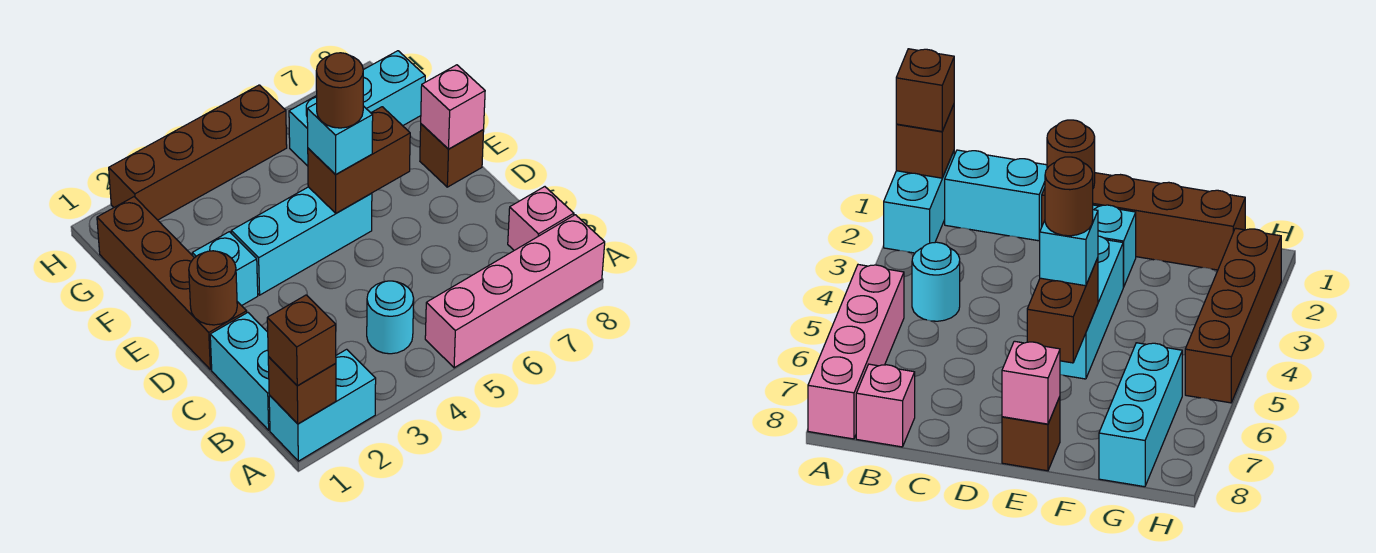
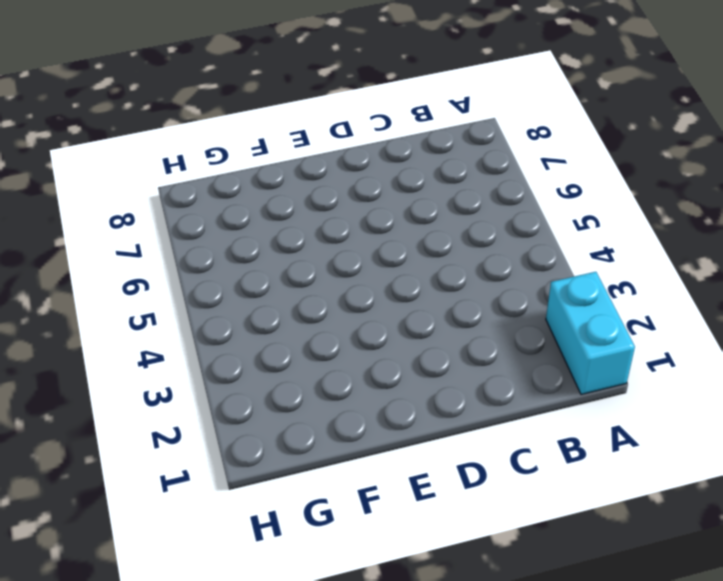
none -> pink brick A5:A8 level 1
none -> cyan brick B1:C1 level 1
none -> cyan round brick B4 level 1

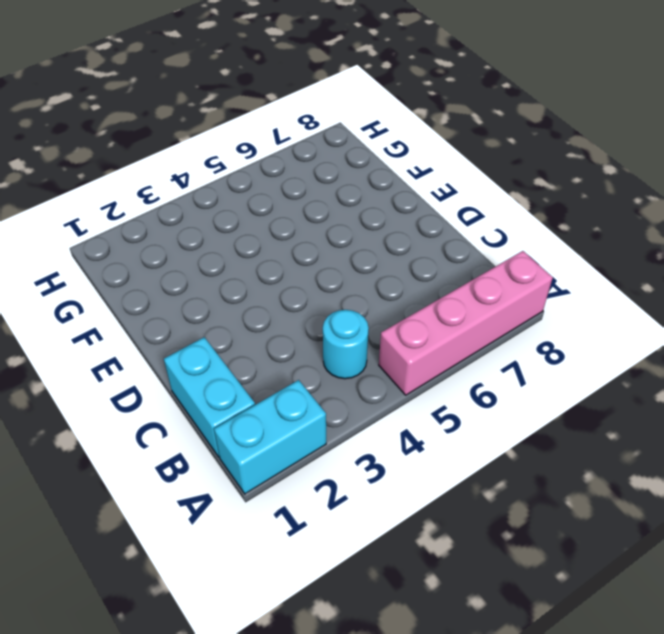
none -> pink brick B8 level 1
none -> brown brick D1:G1 level 1
none -> cyan brick E2 level 1

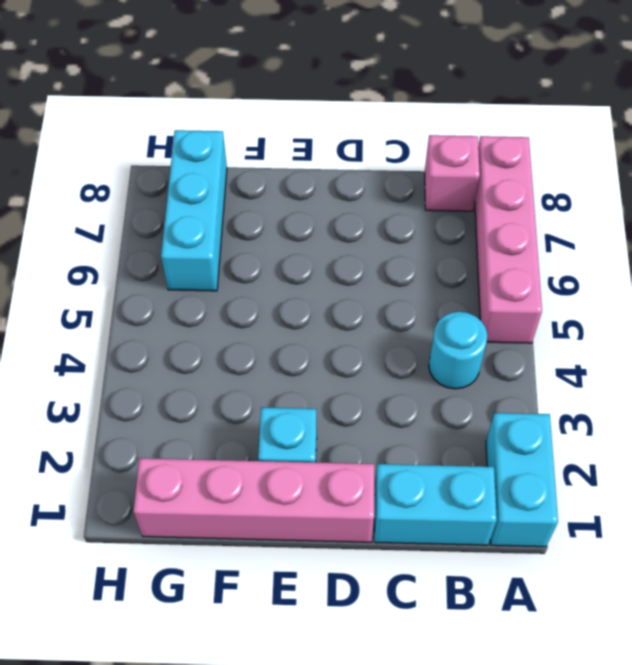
pink brick D1:G1 level 1 -> brown brick D1:G1 level 1
none -> cyan brick E3:E5 level 1
none -> brown brick E8 level 1
none -> brown brick H2:H5 level 1

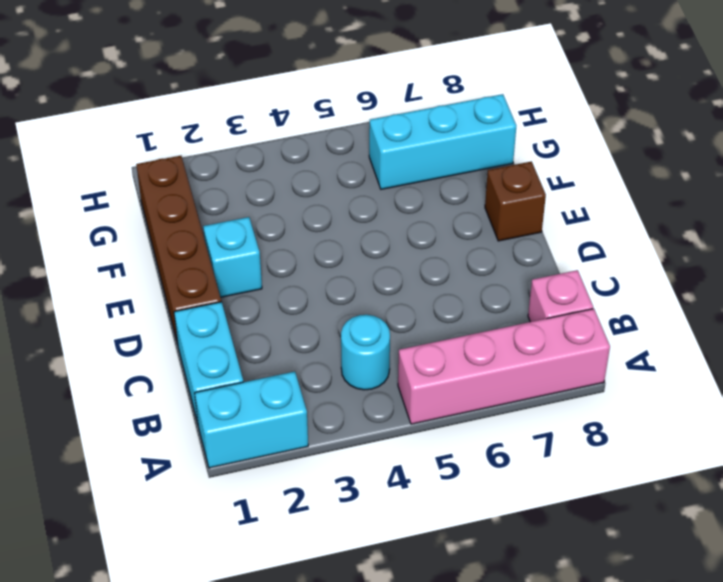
none -> cyan brick E3:E5 level 1
none -> brown brick H2:H5 level 1
none -> brown brick A1 level 2

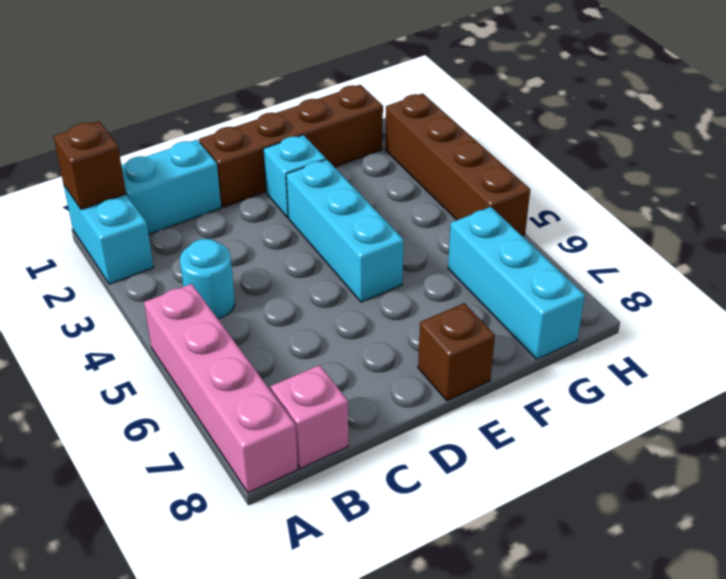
none -> brown round brick D1 level 2
none -> brown brick E5:E6 level 2
none -> pink brick E8 level 2

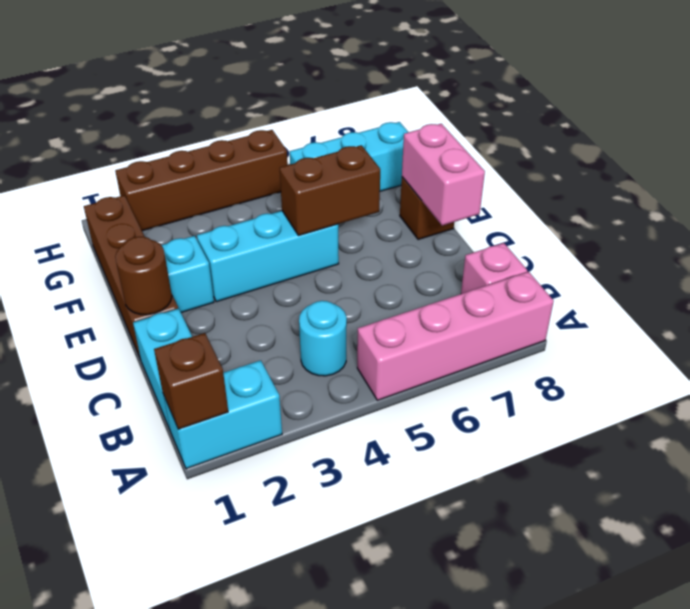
pink brick D8:E8 level 2 -> pink brick E8 level 2
none -> brown brick A1 level 3
none -> cyan brick E5 level 3
none -> brown round brick E5 level 4

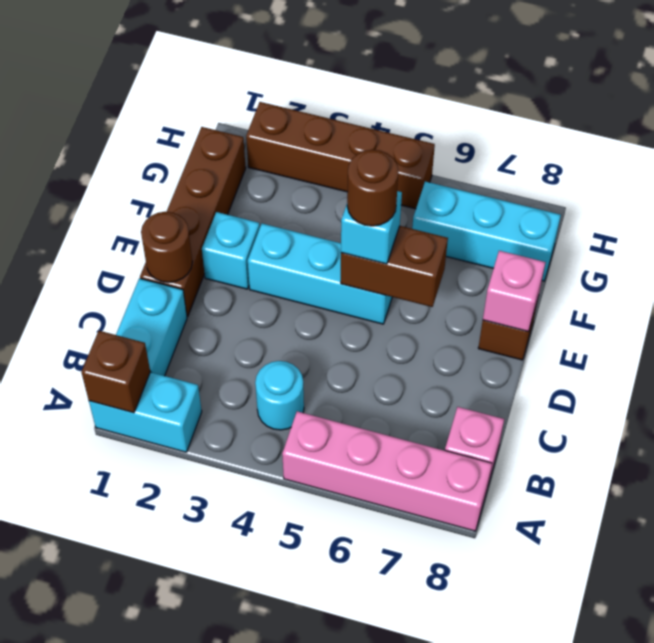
none -> brown brick A1 level 3

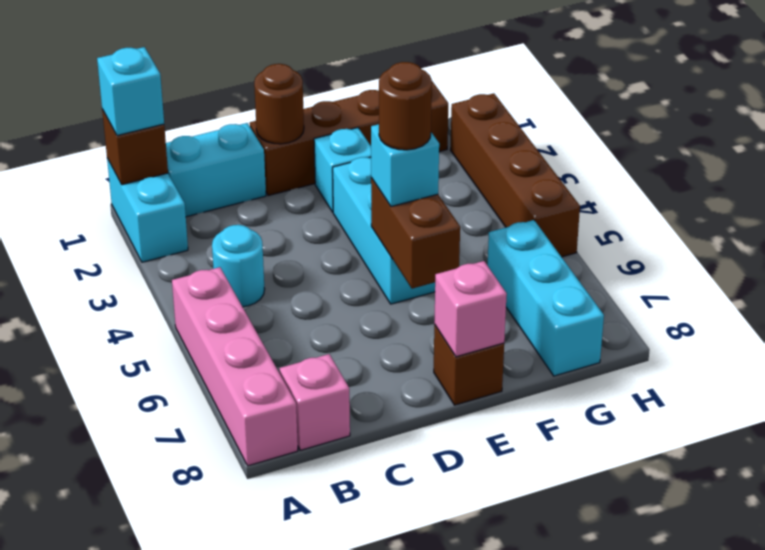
cyan brick A1 level 3 -> brown brick A1 level 3

